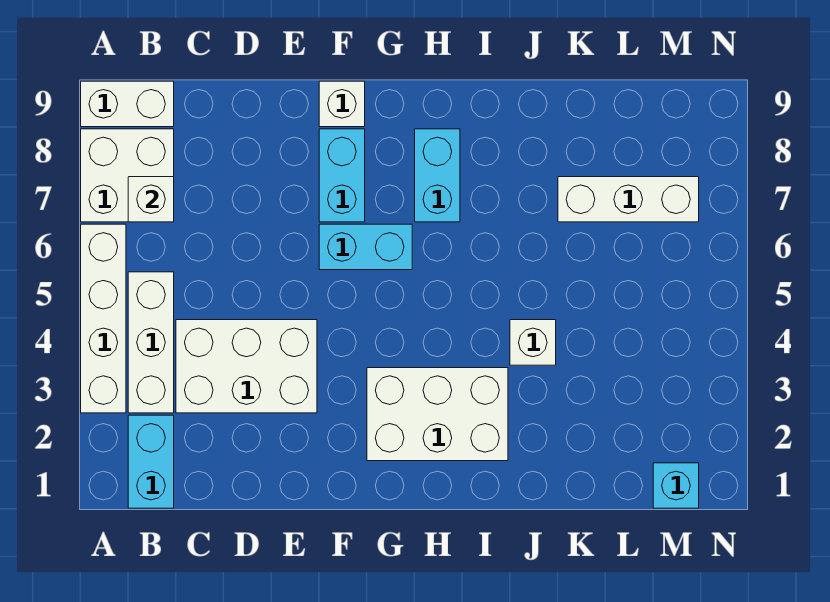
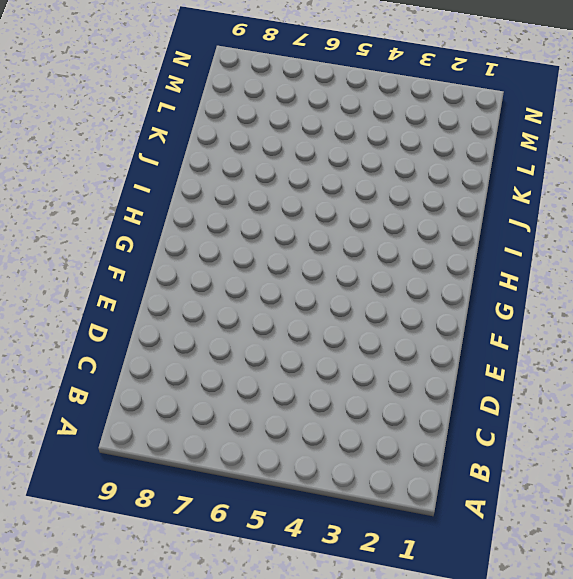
none -> white brick A3:A6 level 1
none -> white brick A7:B8 level 1
none -> white brick A9:B9 level 1

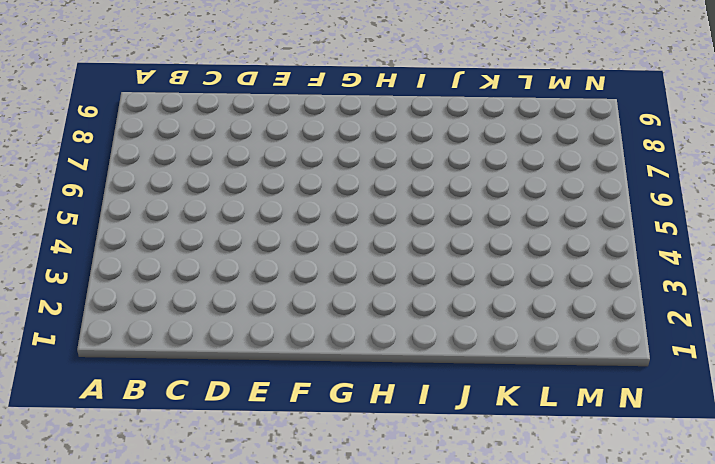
none -> white brick A3:A6 level 1
none -> white brick A7:B8 level 1
none -> white brick A9:B9 level 1

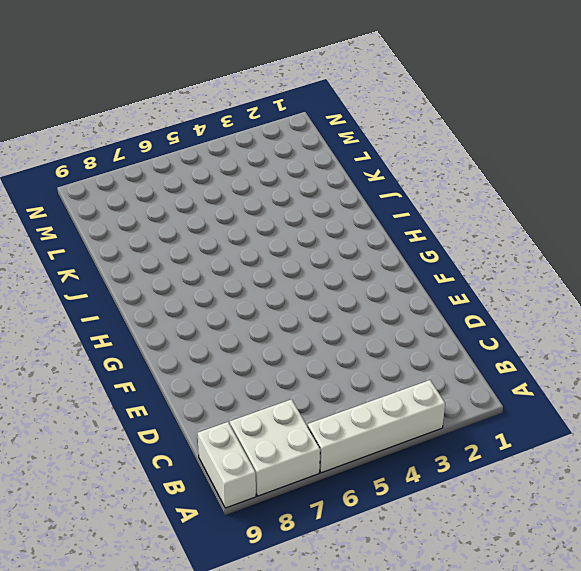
none -> cyan brick B1:B2 level 1
none -> white brick B3:B5 level 1
none -> white brick C3:E4 level 1

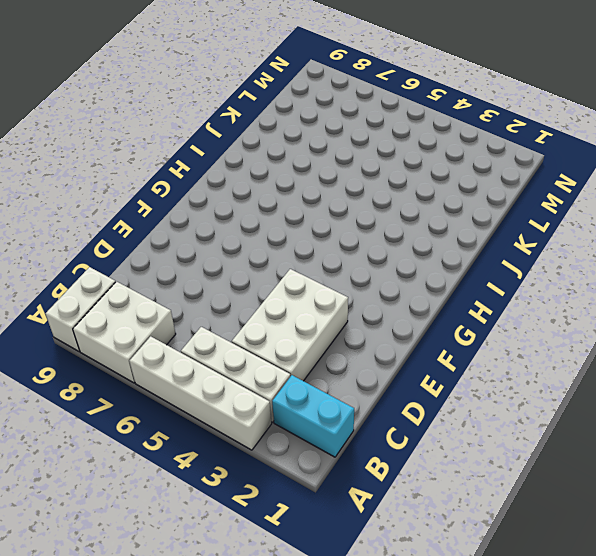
none -> cyan brick F6:G6 level 1
none -> cyan brick F7:F8 level 1
none -> white brick F9 level 1

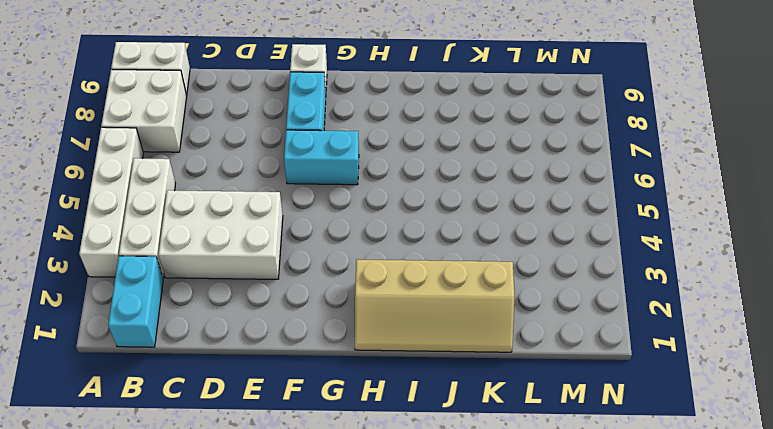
tan slope H1:K2 level 1 top 2 -> white brick G2:I3 level 1
none -> cyan brick H7:H8 level 1
none -> white brick J4 level 1
none -> white brick K7:M7 level 1

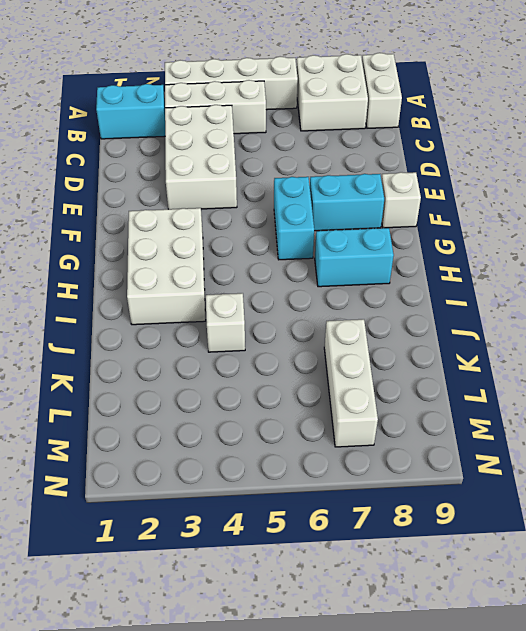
none -> cyan brick M1 level 1
none -> white brick B7 level 2

